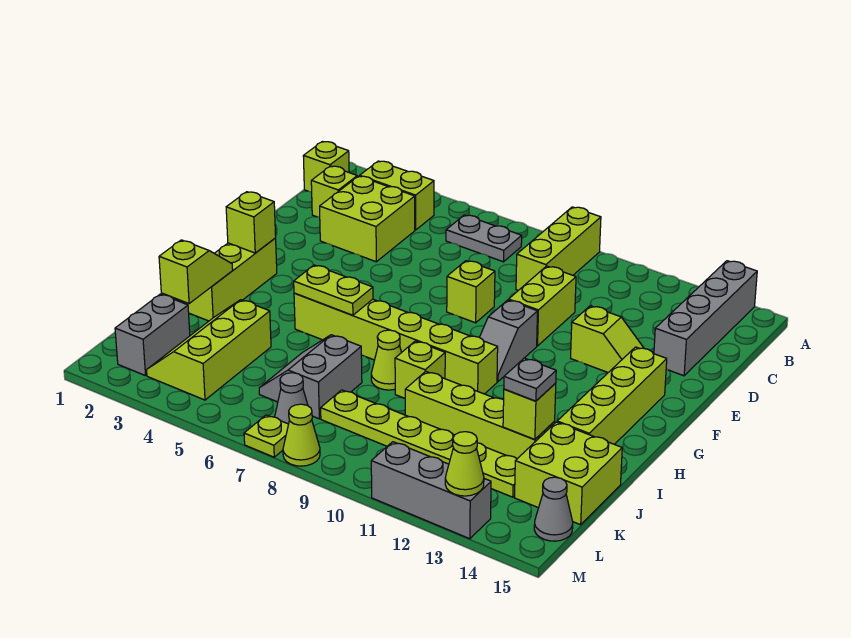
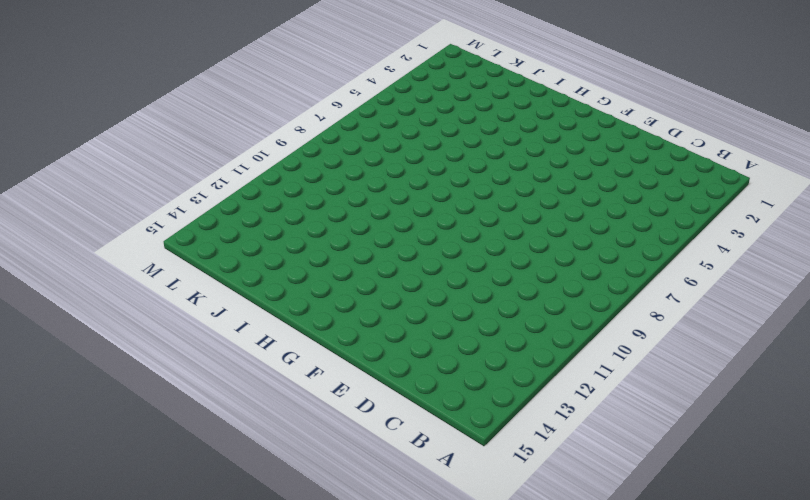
none -> lime brick A9:C9 level 1
none -> grey brick A14:D14 level 1
none -> lime brick B1 level 1
none -> lime brick B3:B4 level 1

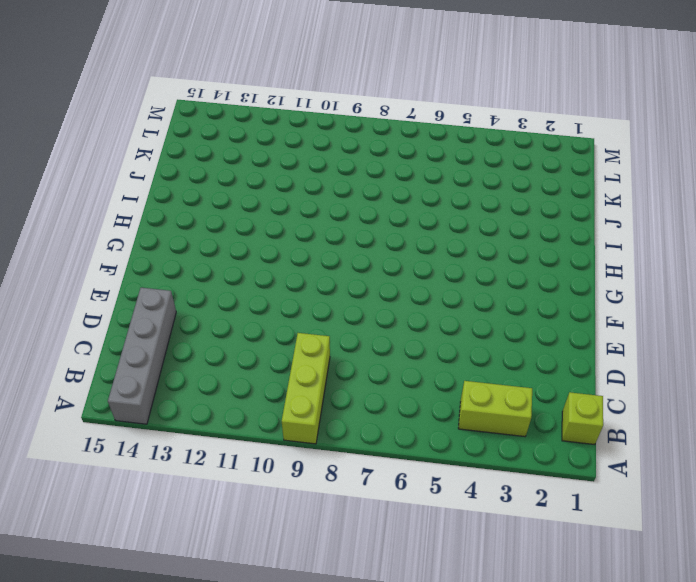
none -> grey plate B6:B7 level 1
none -> lime brick C2 level 1
none -> lime brick C3:D4 level 1
none -> lime brick D10:E10 level 1

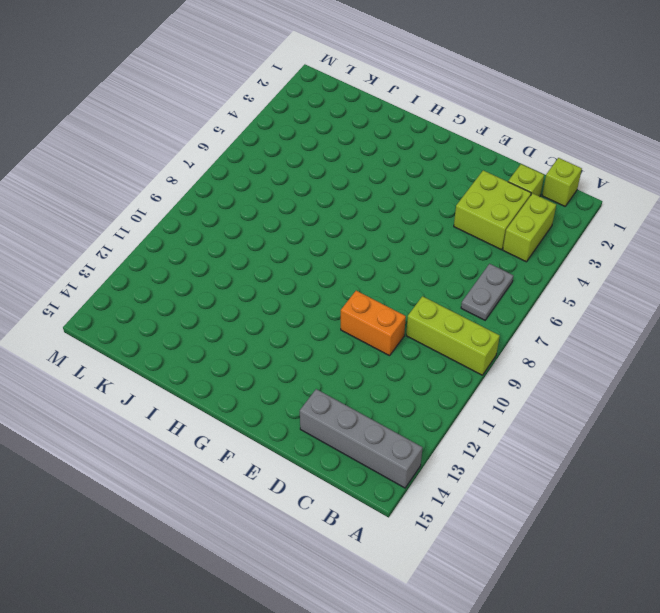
orange brick D10:E10 level 1 -> lime brick D10:E10 level 1
none -> lime brick E8 level 1
none -> lime slope E12:E13 level 1 top 12
none -> grey slope F10:G10 level 1 top F
none -> lime brick F14:I14 level 1

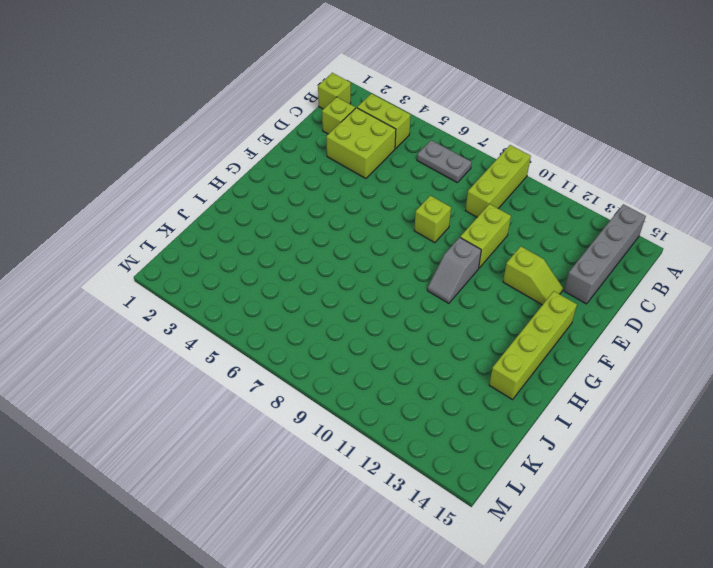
none -> lime brick G2:I2 level 1
none -> lime brick H5:H10 level 1
none -> lime cone I8 level 1
none -> lime brick I9 level 1

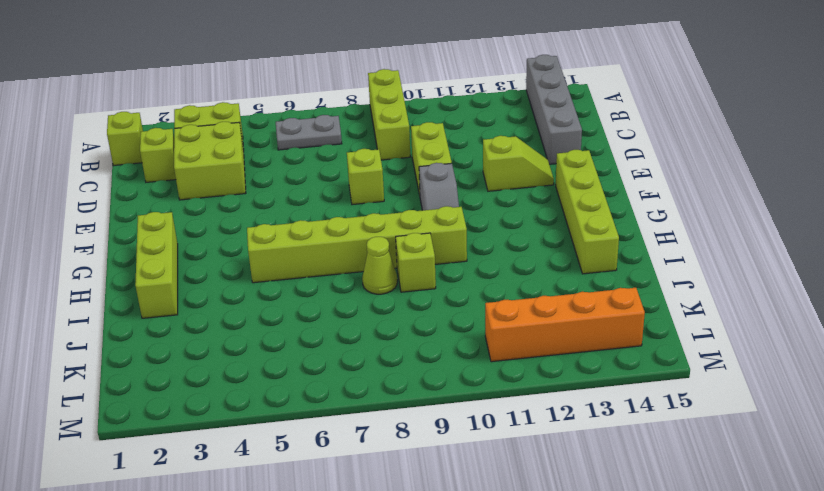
orange brick L11:L14 level 1 -> none
none -> lime slope J3:L4 level 1 top 4
none -> grey slope J6:K7 level 1 top 7
none -> lime brick J10:J13 level 1
none -> lime brick J14:K15 level 1

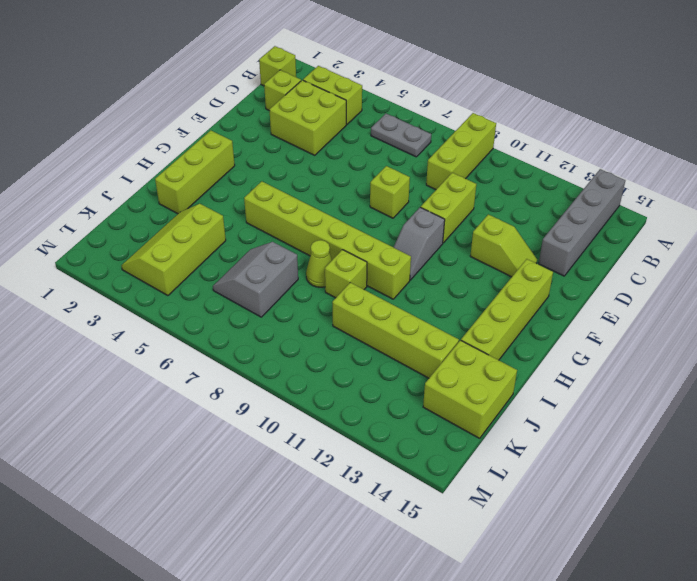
none -> grey brick K2:L2 level 1
none -> lime plate K8:K13 level 1
none -> grey cone L7 level 1
none -> grey cone L15 level 1

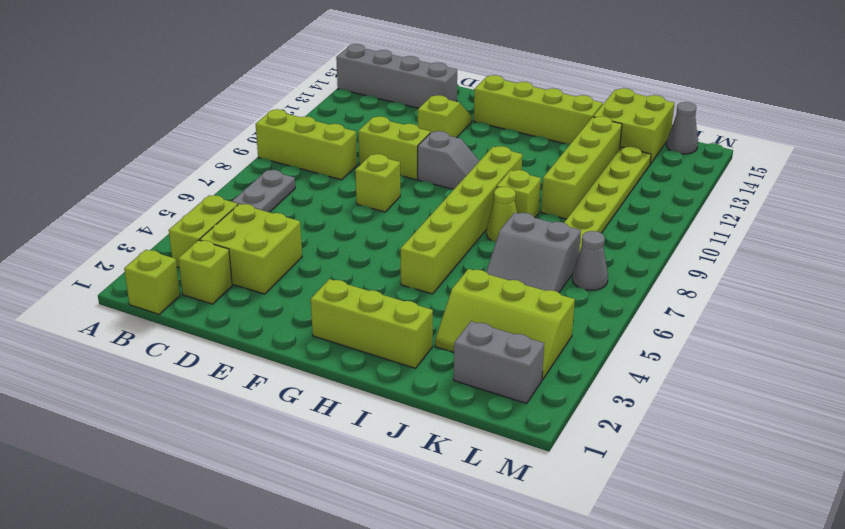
none -> lime plate M7 level 1
none -> lime cone M8 level 1
none -> grey brick M11:M13 level 1
none -> lime brick G2 level 2

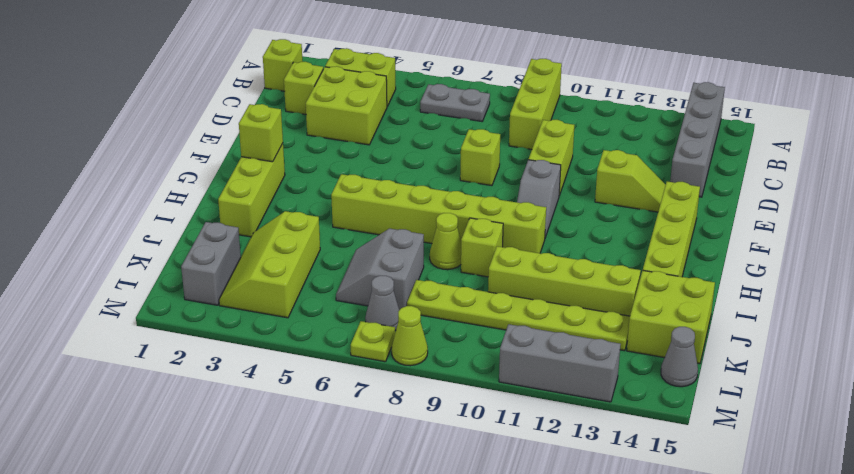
none -> lime plate H5:H6 level 2
none -> lime slope I2:J2 level 2 top J
none -> lime brick J13 level 2
none -> lime cone M13 level 2

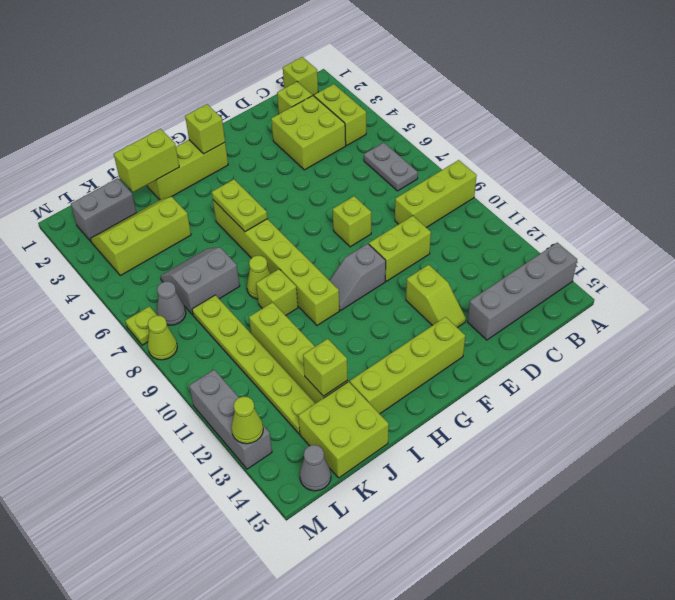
lime brick I2:J2 level 2 -> lime slope I2:J2 level 2 top J
none -> grey plate J13 level 3

